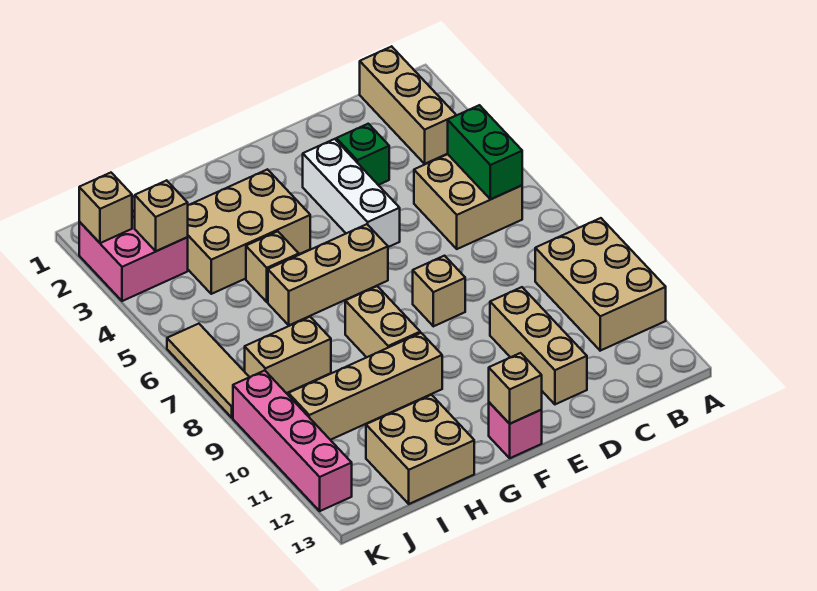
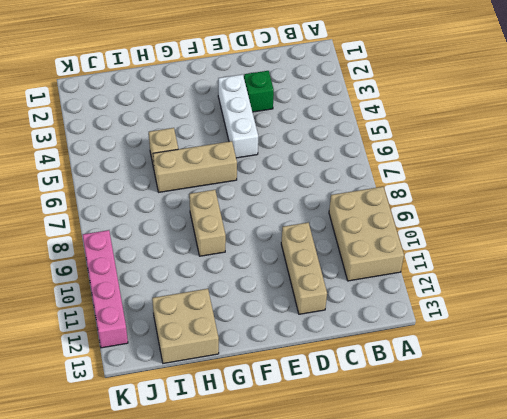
none -> tan brick B1:B3 level 1
none -> tan brick B5:C6 level 1
none -> tan brick E8 level 1

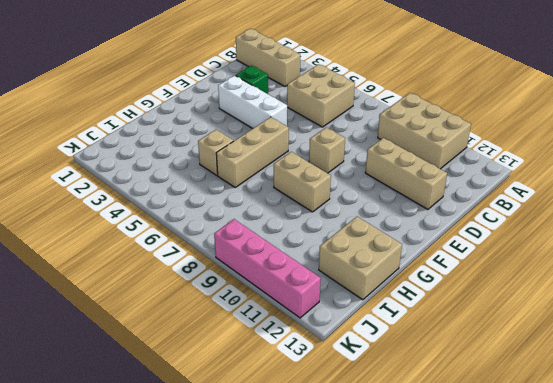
none -> pink brick F13 level 1
none -> tan brick G3:I4 level 1
none -> tan brick G10:J10 level 1

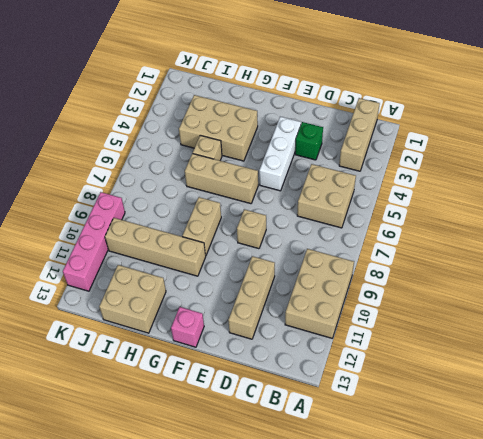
none -> tan brick I8:J8 level 1
none -> pink brick J2:K3 level 1
none -> tan tile K6:K8 level 1

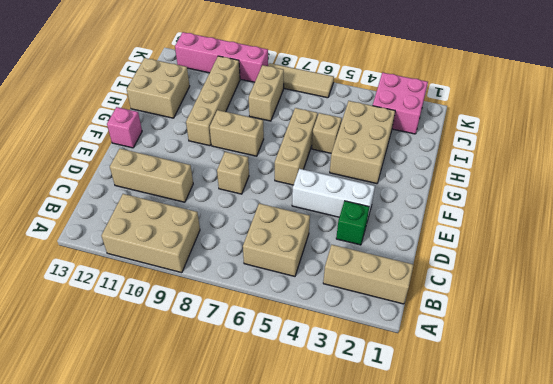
none -> green brick B5:B6 level 2
none -> tan brick F13 level 2
none -> tan brick J3 level 2

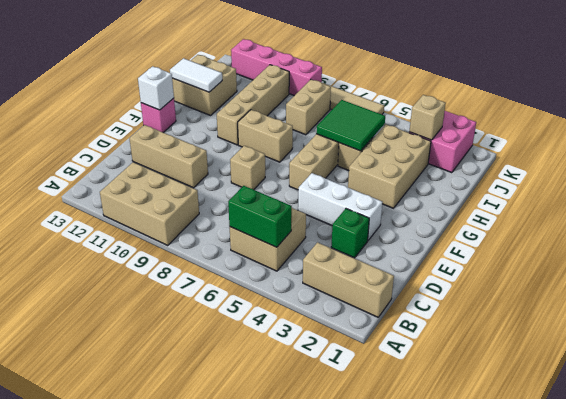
white brick F13 level 2 -> tan brick F13 level 2
green tile H5:I6 level 2 -> none
white tile H12:H13 level 2 -> none
none -> tan brick K2 level 2

